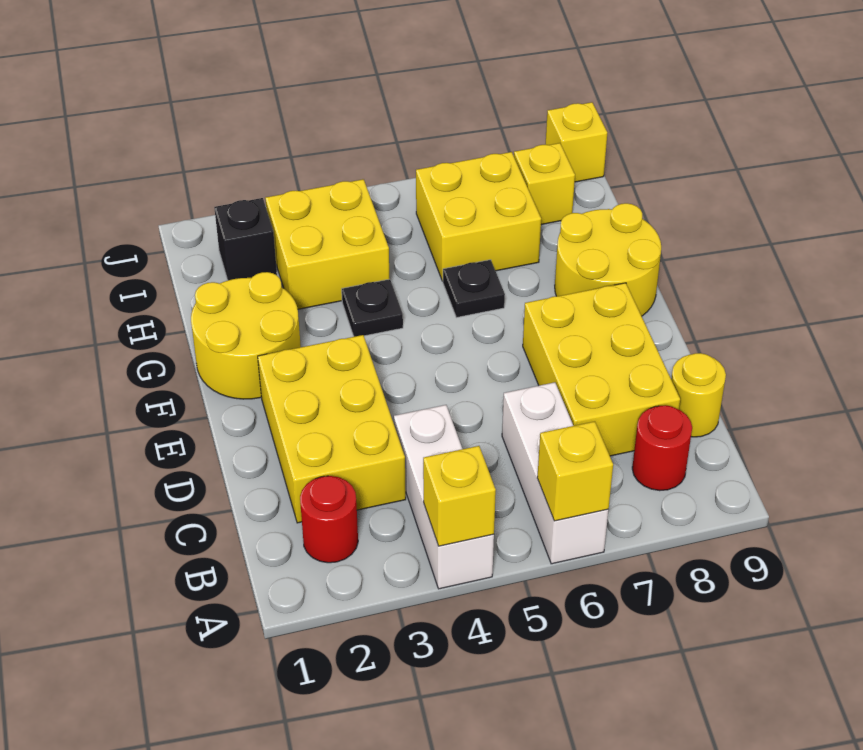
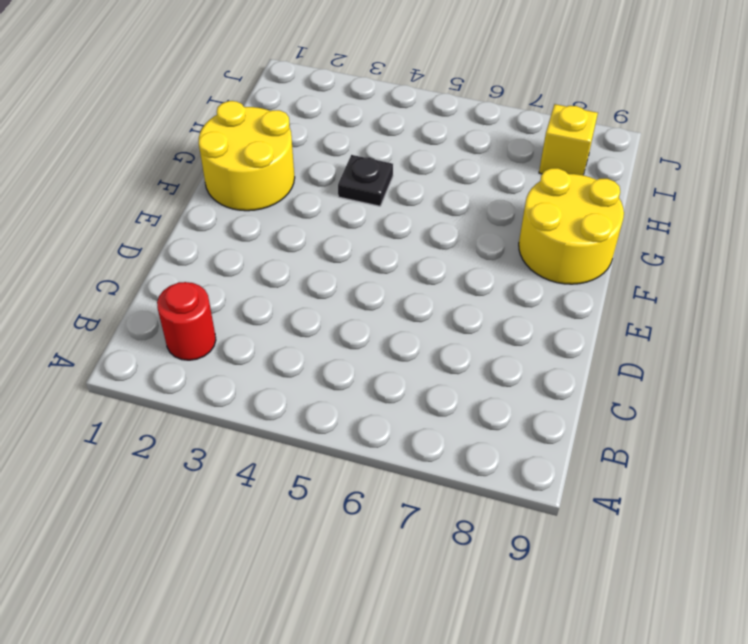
none -> white brick A4:C4 level 1
none -> white brick A6:C6 level 1
none -> red round brick B8 level 1

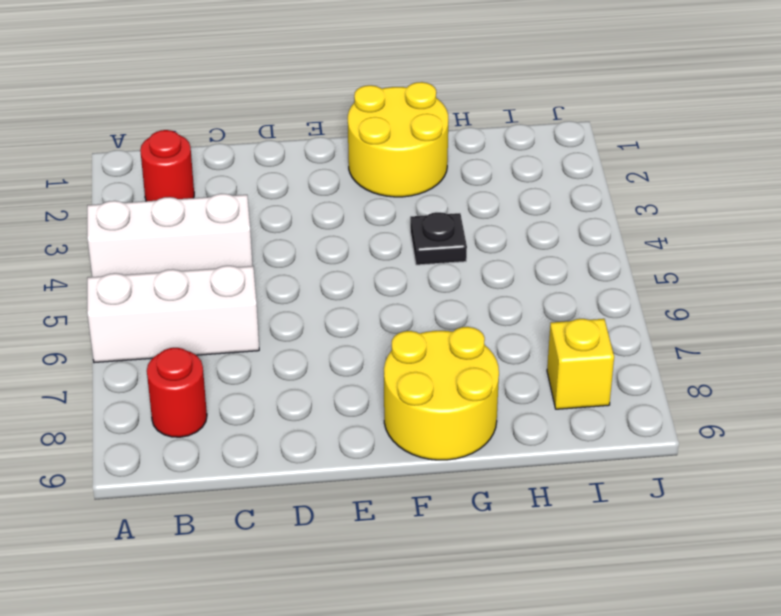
none -> yellow brick C2:E3 level 1
none -> yellow brick C7:E8 level 1
none -> yellow round brick C9 level 1

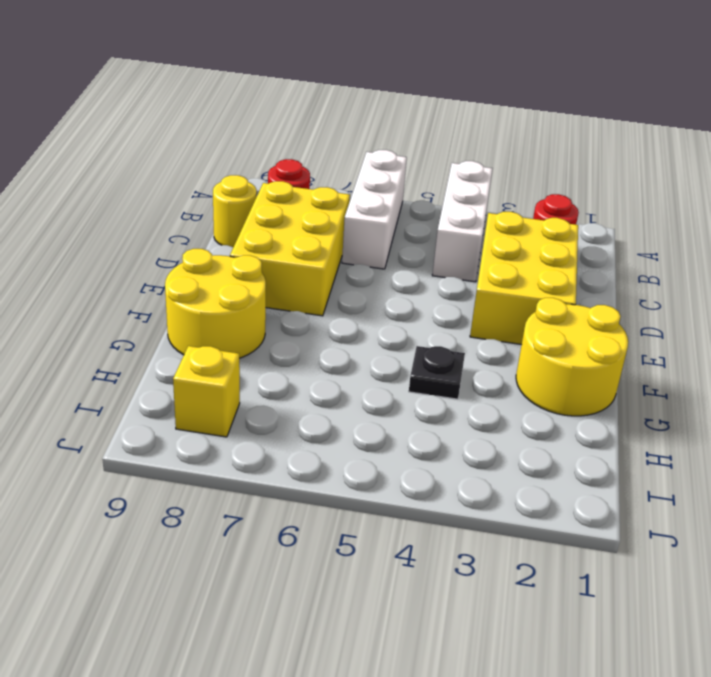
none -> black plate G6 level 1
none -> yellow brick H3:I4 level 1
none -> yellow brick H6:I7 level 1

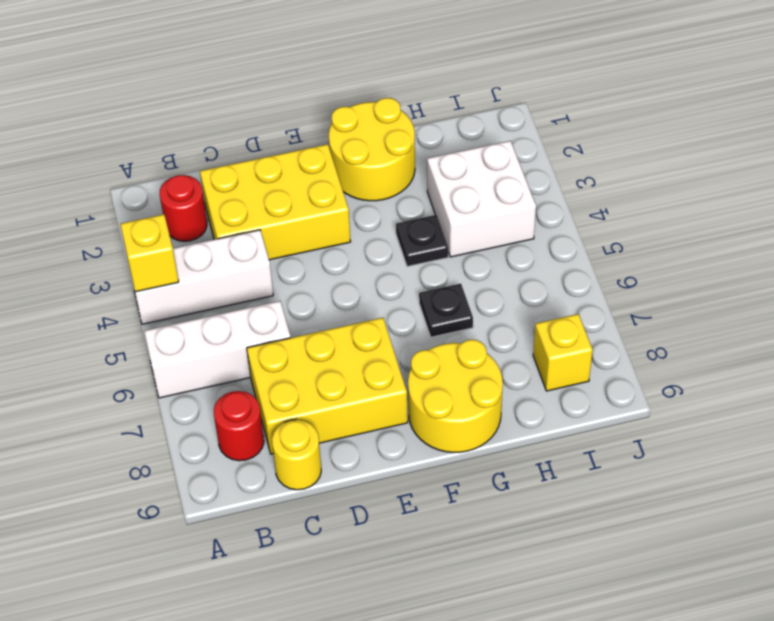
white brick H3:I4 level 1 -> yellow brick H3:I4 level 1
none -> yellow brick H6:I7 level 1
none -> black brick I2 level 1
none -> yellow brick J9 level 1

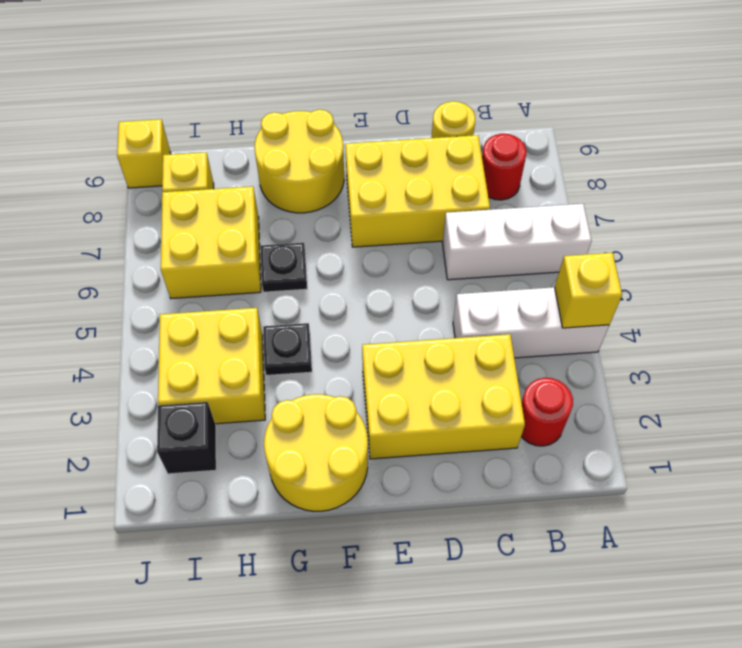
none -> yellow brick A6 level 2

